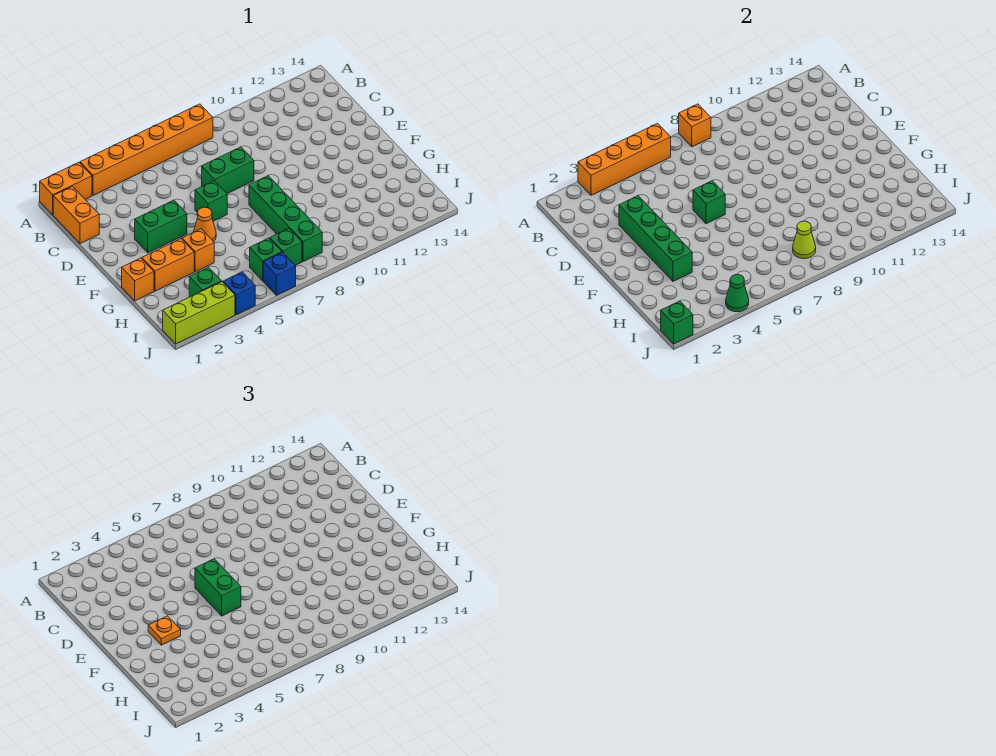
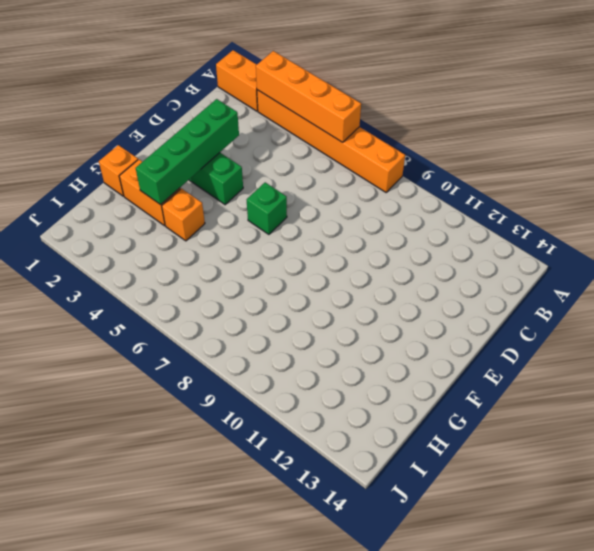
none -> orange brick B1:C1 level 1
none -> green brick D7:D8 level 1
none -> orange cone F5 level 1

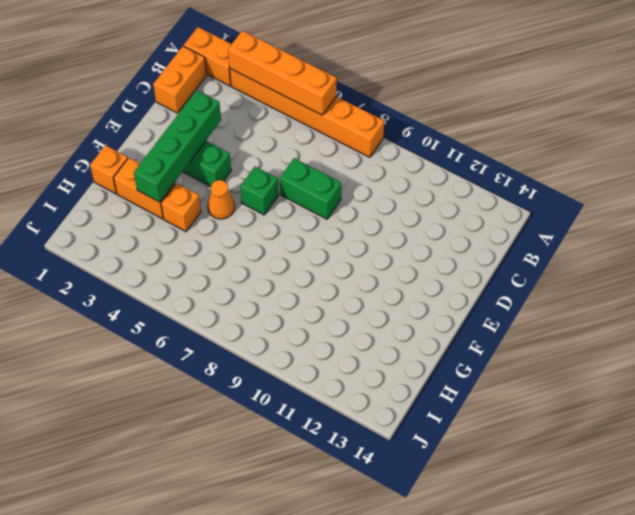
none -> green brick F8:I8 level 1
none -> green brick I3 level 1
none -> green brick I6 level 1

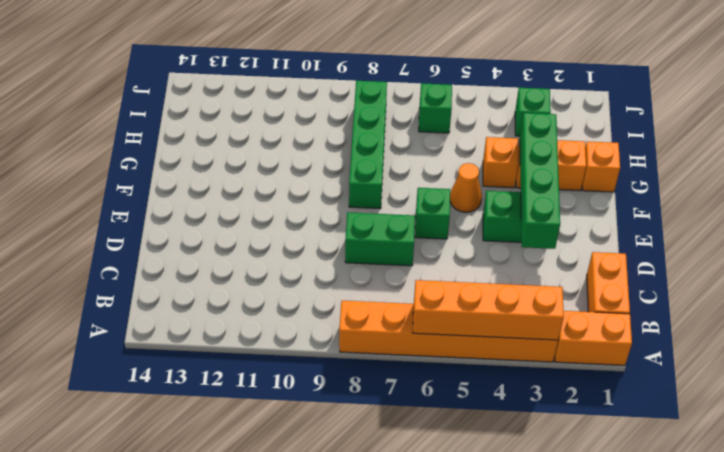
none -> green brick I7 level 1
none -> lime brick J1:J3 level 1
none -> blue brick J4 level 1

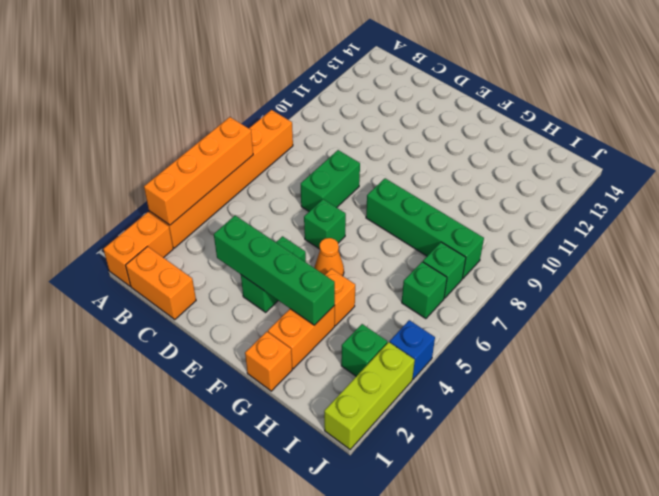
none -> blue brick J6 level 1
none -> orange brick A8 level 2
none -> green brick E6 level 2

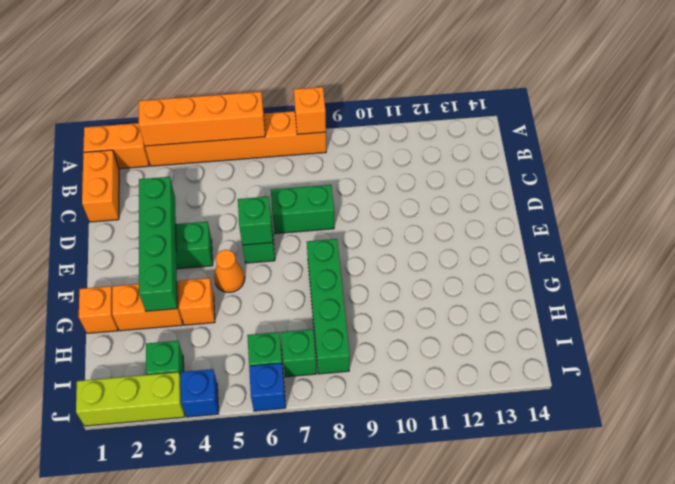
none -> lime cone I8 level 2
none -> green brick J1 level 2
none -> green cone J4 level 2

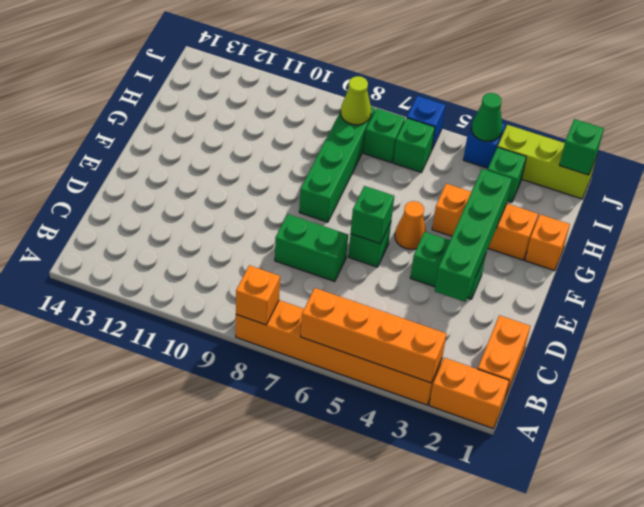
none -> green brick E6:F6 level 3
none -> orange plate F3 level 3

